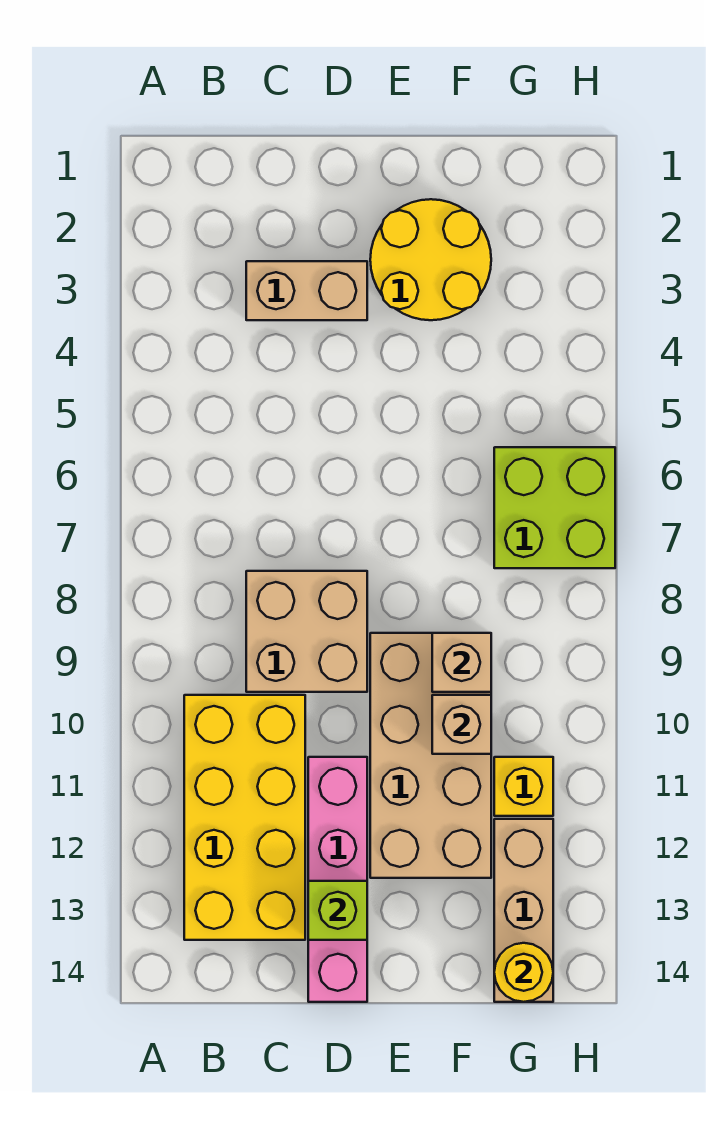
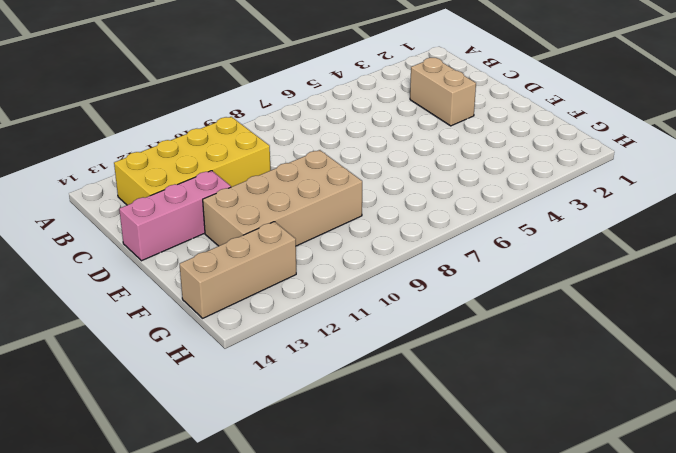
pink brick D12:D14 level 1 -> pink brick D11:D14 level 1
none -> tan brick C8:D9 level 1
none -> yellow round brick E2:F3 level 1
none -> lime brick G6:H7 level 1

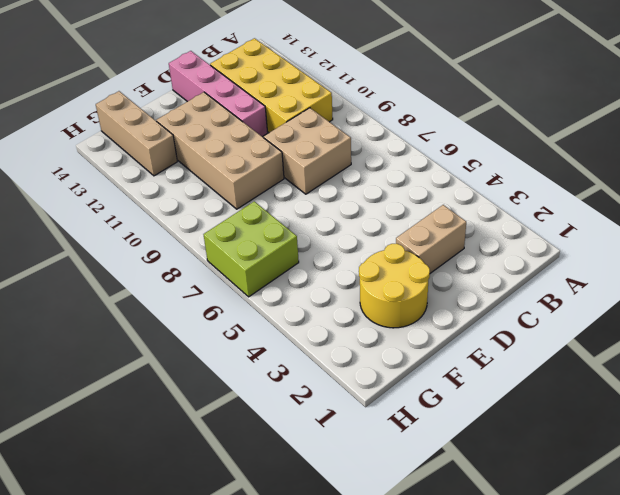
none -> yellow brick G11 level 1
none -> lime brick D13 level 2
none -> tan brick F9 level 2

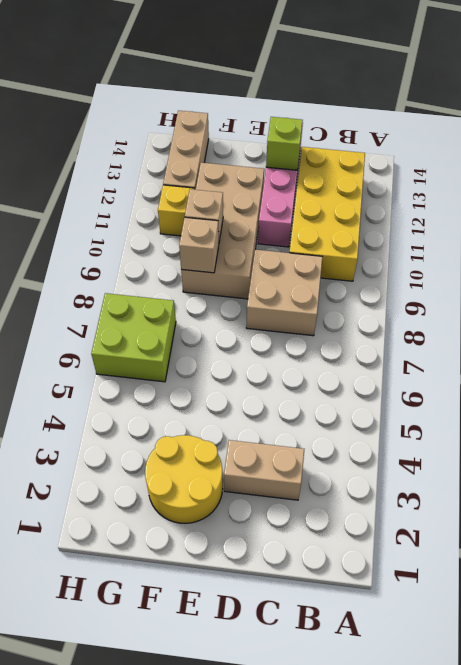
none -> yellow round brick G14 level 2

